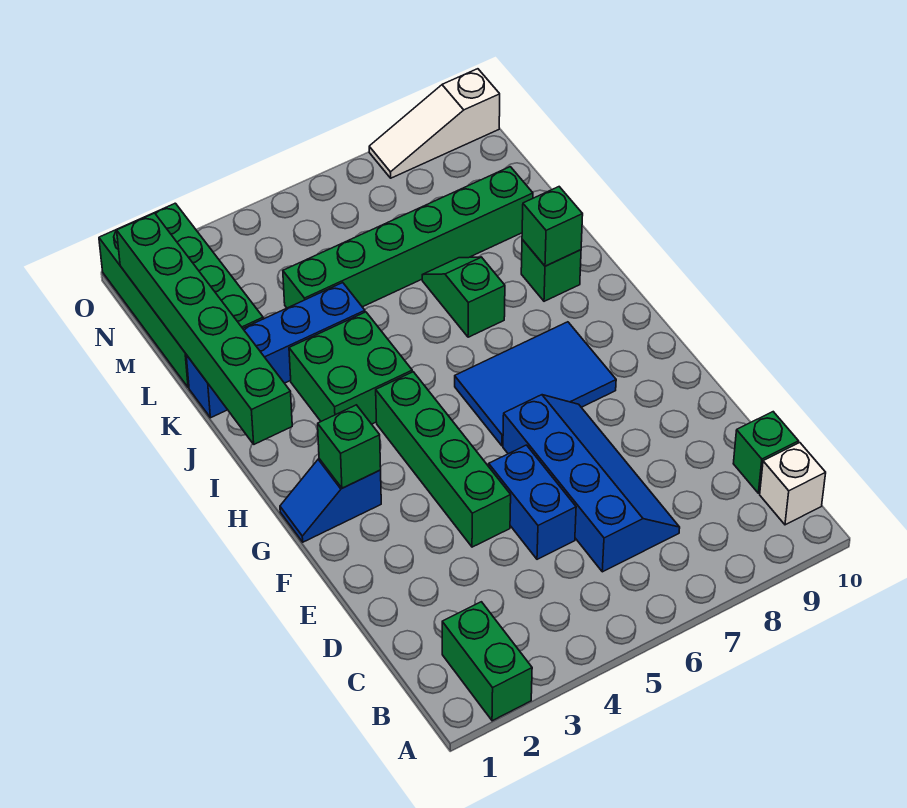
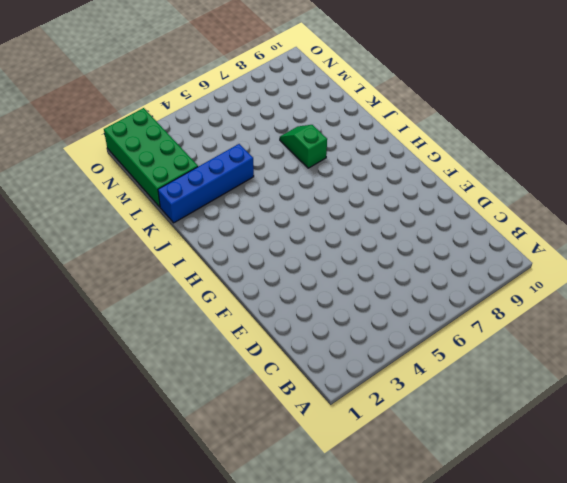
none -> green brick A2:B2 level 1
none -> white brick B10 level 1
none -> blue slope C6:F7 level 1 top 6

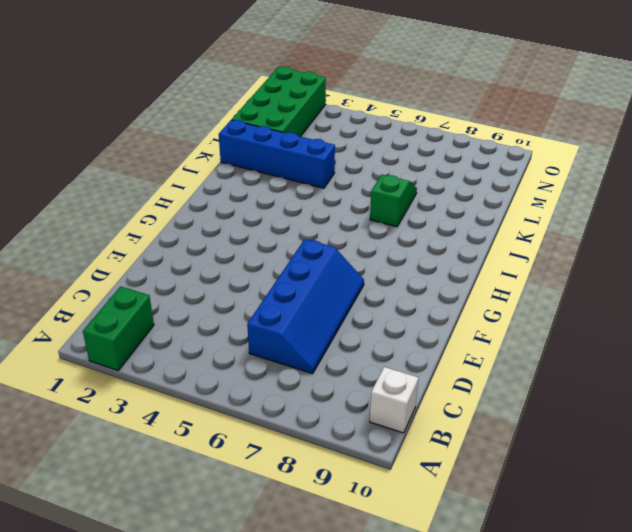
none -> green brick C10 level 1
none -> blue brick D5:E5 level 1
none -> green brick E4:H4 level 1

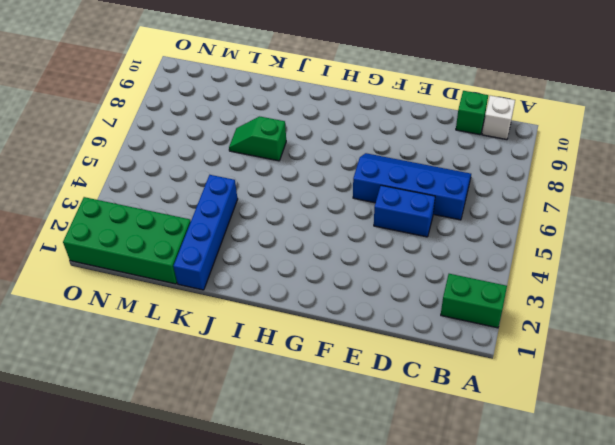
none -> green brick E4:H4 level 1
none -> blue slope G1:G2 level 1 top 2
none -> blue tile G6:H8 level 1

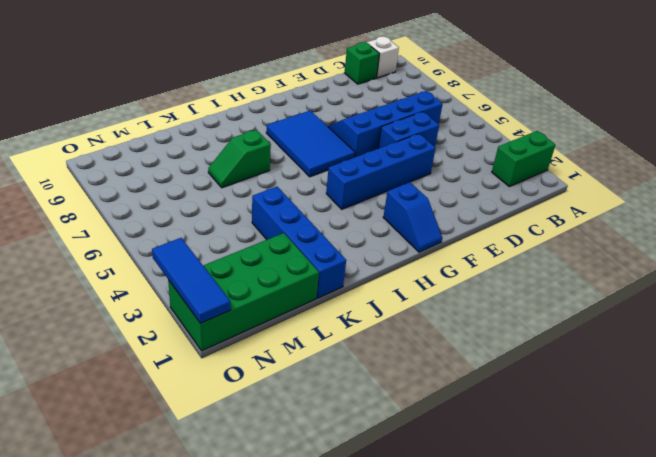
blue brick E4:H4 level 1 -> green brick E4:H4 level 1
blue tile O1:O3 level 2 -> none
none -> green brick I3:J4 level 1
none -> green brick J9 level 1
none -> green brick L4:L9 level 1

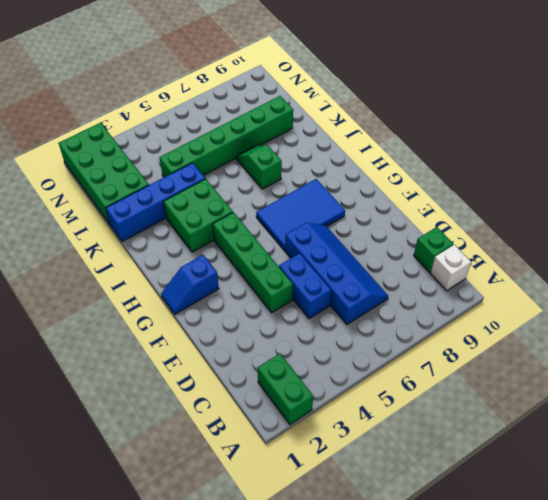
none -> green brick J9 level 1
none -> white slope O8:O10 level 1 top 10
none -> green brick G2 level 2

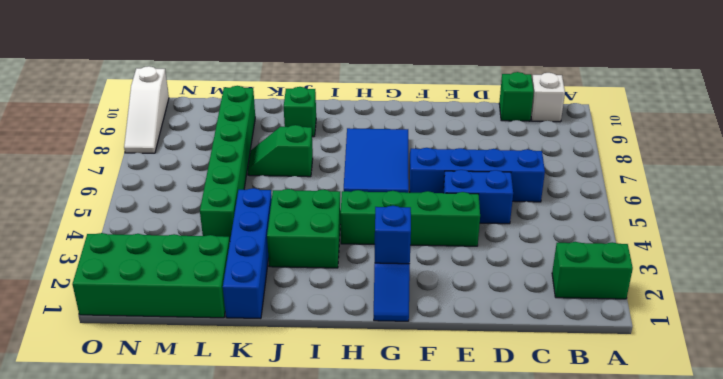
blue brick G2 level 2 -> green brick G2 level 2
none -> green brick I1:N1 level 2
none -> green brick J9 level 2

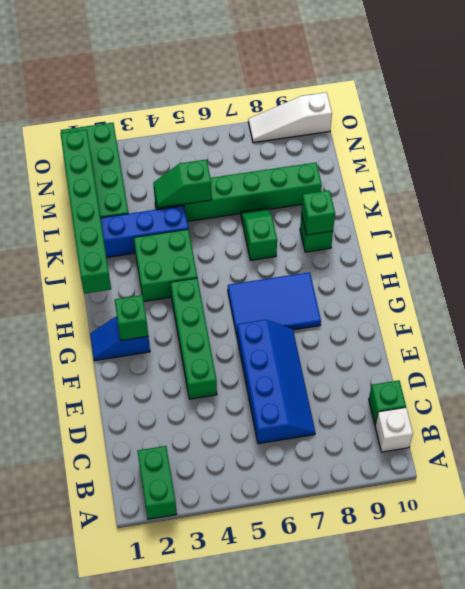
green slope L4:L5 level 2 top 5 -> none
none -> blue brick D5:E5 level 1

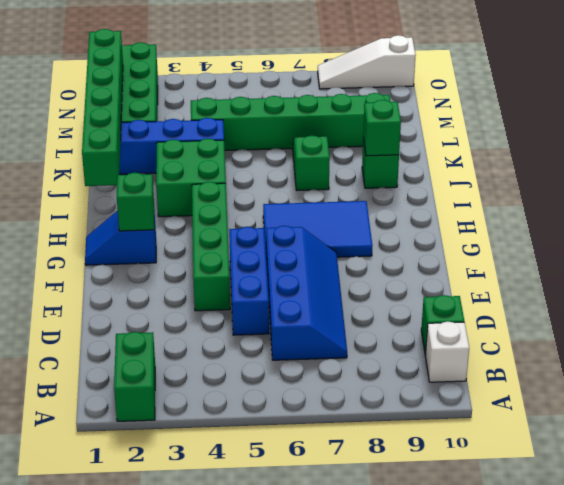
blue brick D5:F5 level 1 -> blue brick D5:E5 level 1

